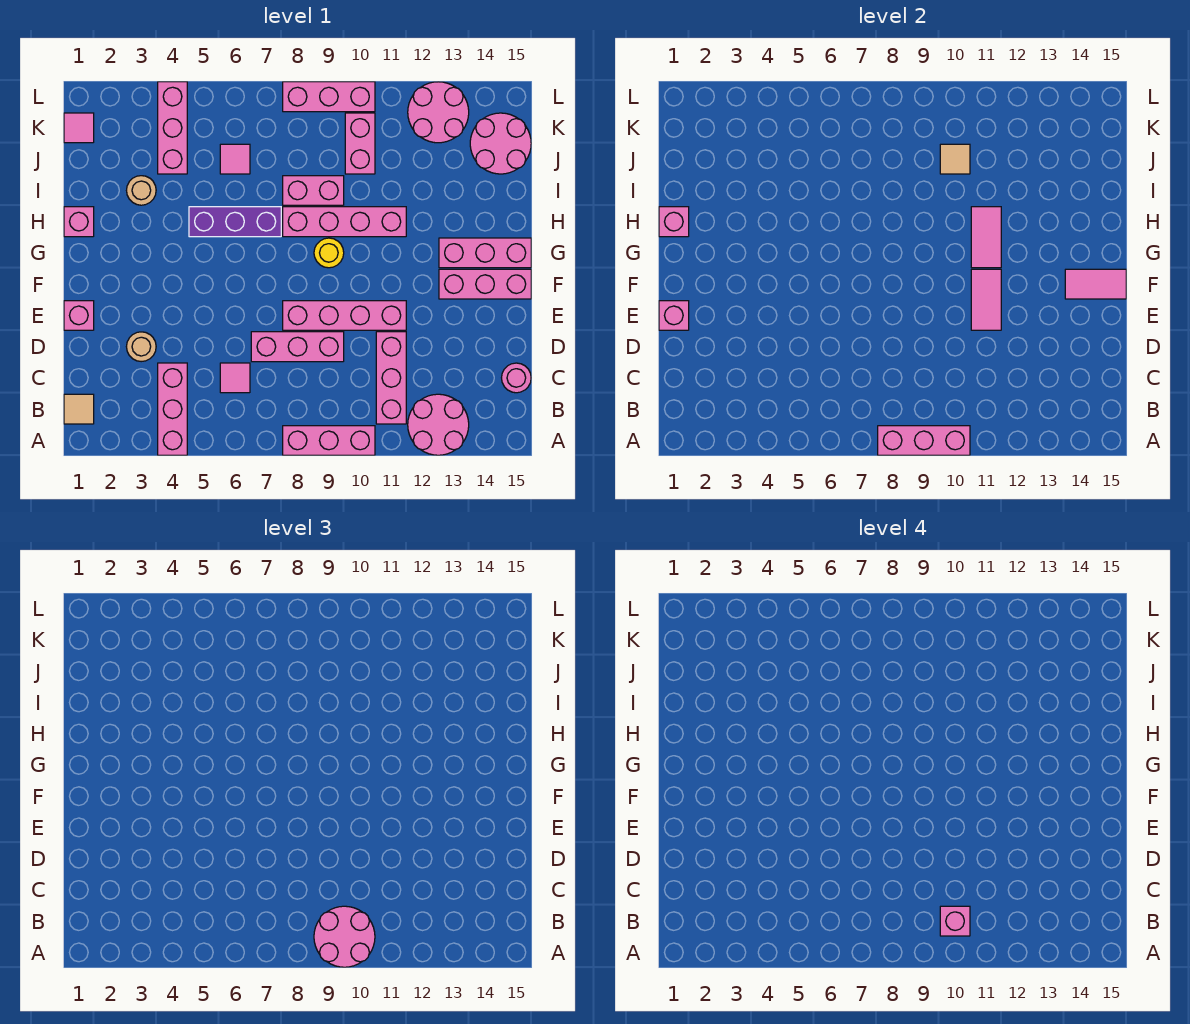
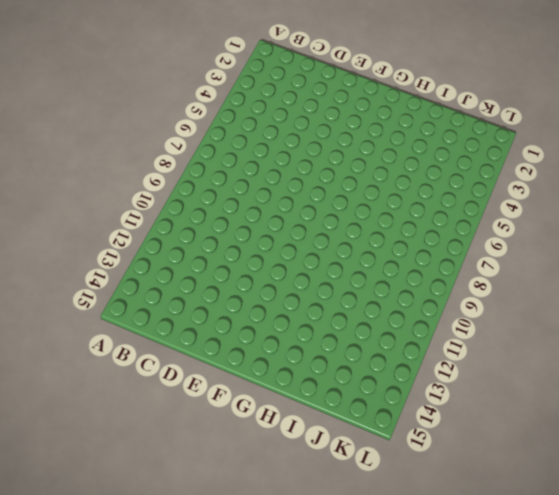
none -> pink brick A4:C4 level 1
none -> pink brick A8:A10 level 1
none -> pink round brick A12:B13 level 1
none -> tan tile B1 level 1

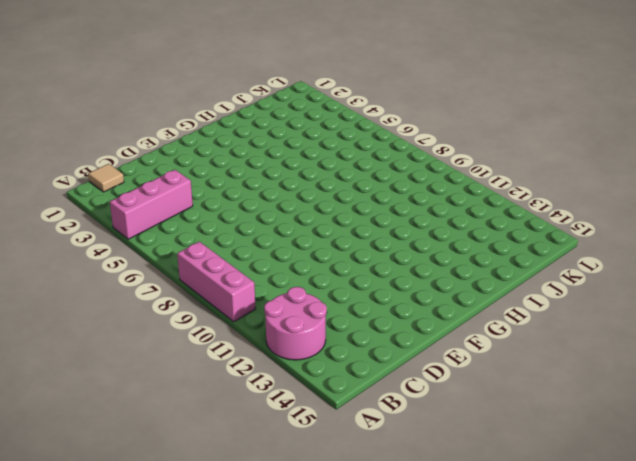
none -> pink brick B11:D11 level 1
none -> pink tile C6 level 1
none -> pink round brick C15 level 1
none -> tan round brick D3 level 1

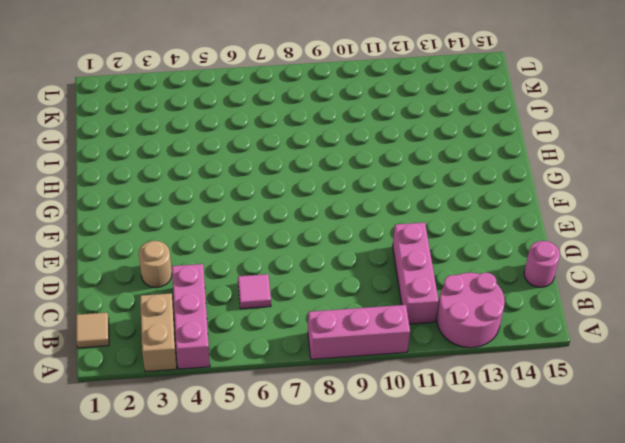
tan brick A3:B3 level 1 -> none
none -> pink brick D7:D9 level 1
none -> pink brick E1 level 1
none -> pink brick E8:E11 level 1
none -> pink brick F13:F15 level 1

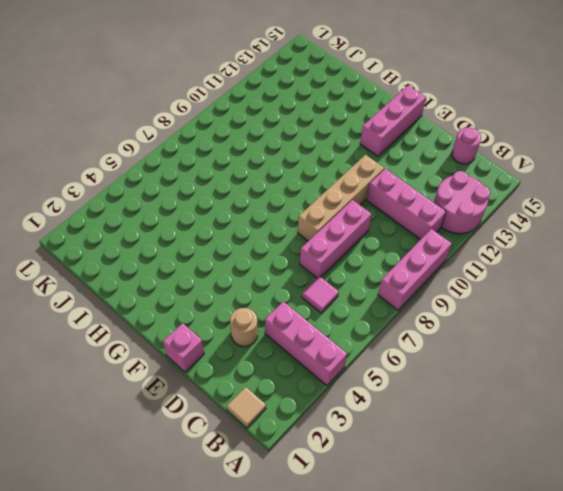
tan brick E8:E11 level 1 -> pink brick E8:E11 level 1
none -> yellow round brick G9 level 1
none -> pink brick G13:G15 level 1
none -> pink brick H1 level 1
none -> purple brick H5:H7 level 1

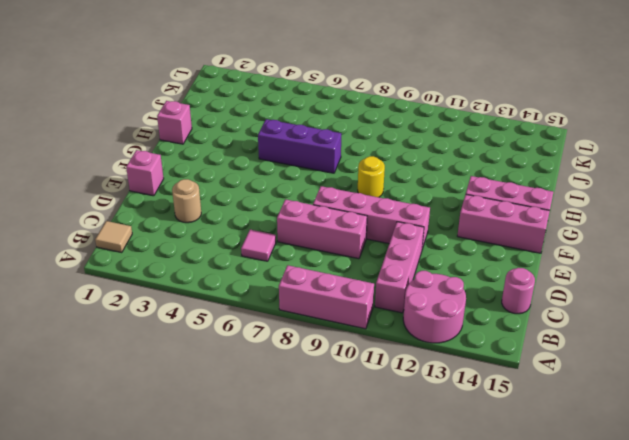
none -> pink brick A4:C4 level 1
none -> pink brick H8:H11 level 1
none -> tan round brick I3 level 1
none -> pink brick I8:I9 level 1

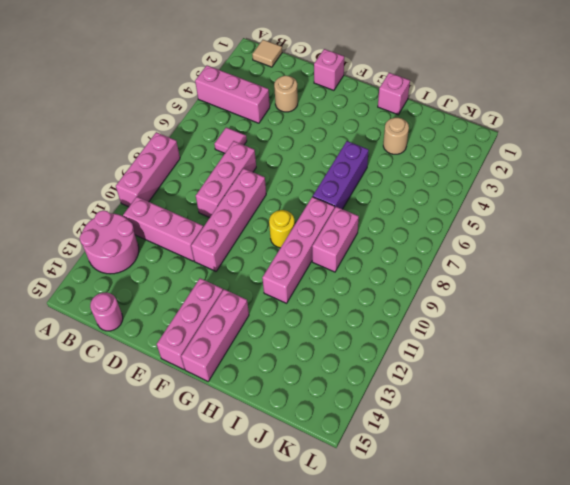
none -> pink brick J4:L4 level 1
none -> pink tile J6 level 1
none -> pink brick J10:K10 level 1
none -> pink round brick J14:K15 level 1

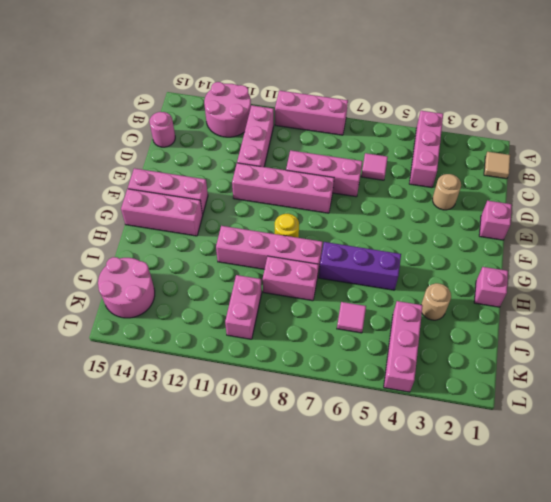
none -> pink tile K1 level 1
none -> pink round brick K12:L13 level 1
none -> pink brick L8:L10 level 1
none -> pink brick A8:A10 level 2

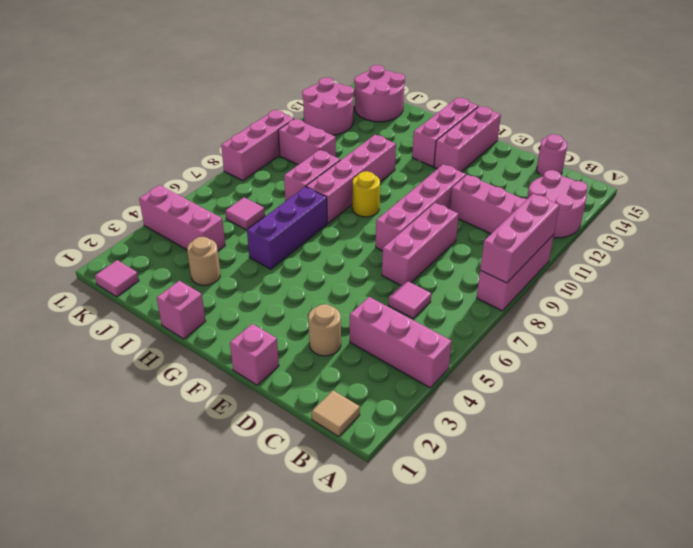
none -> pink brick E1 level 2
none -> pink tile E11:F11 level 2
none -> pink tile F14:F15 level 2
none -> pink tile G11:H11 level 2

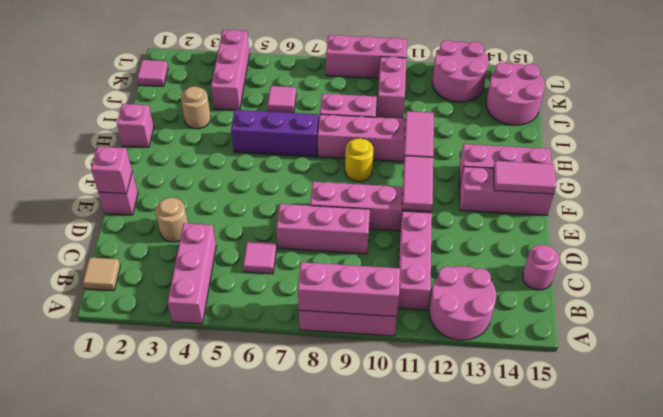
none -> pink brick H1 level 2
none -> tan tile J10 level 2
none -> pink round brick A9:B10 level 3
none -> pink brick B10 level 4

